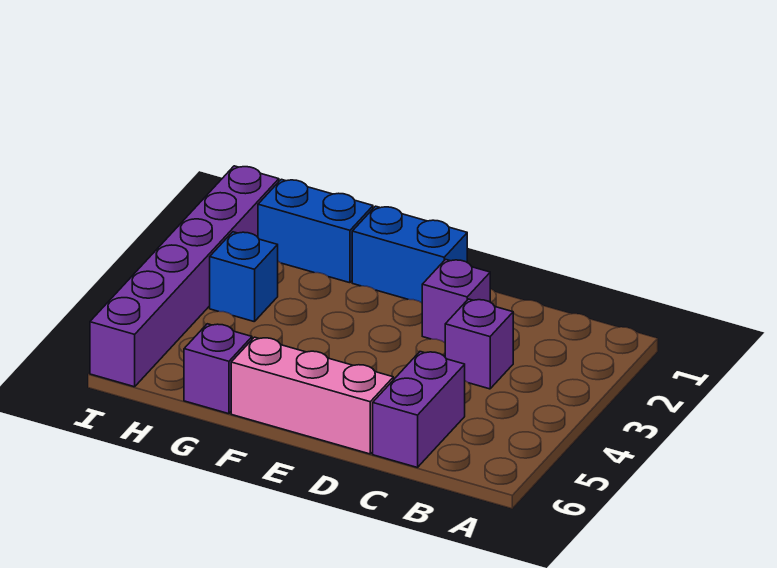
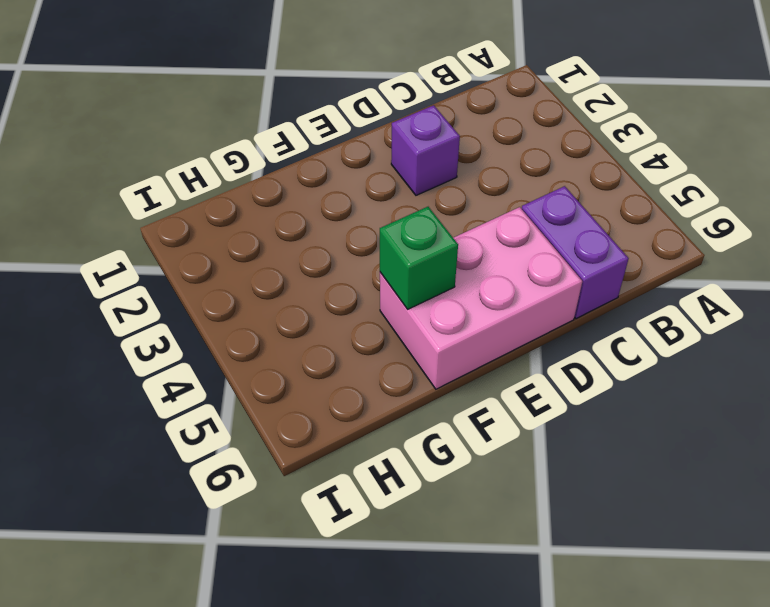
pink brick D5:F6 level 1 -> pink brick D6:F6 level 1
green brick F5 level 2 -> none
none -> purple brick C3 level 1
none -> blue brick E1:F1 level 1

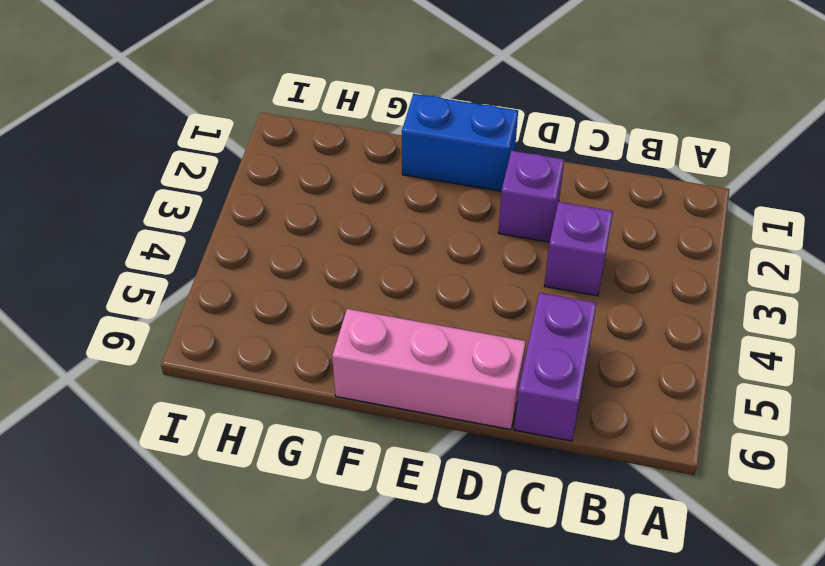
none -> blue brick G1:H1 level 1
none -> purple brick G6 level 1

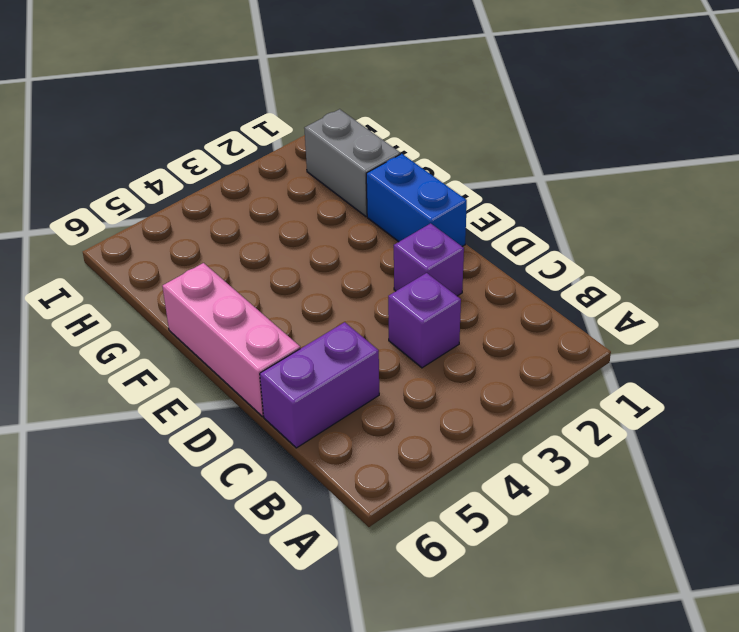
grey brick G1:H1 level 1 -> blue brick G1:H1 level 1
none -> purple brick G6 level 1
none -> blue brick H3 level 1

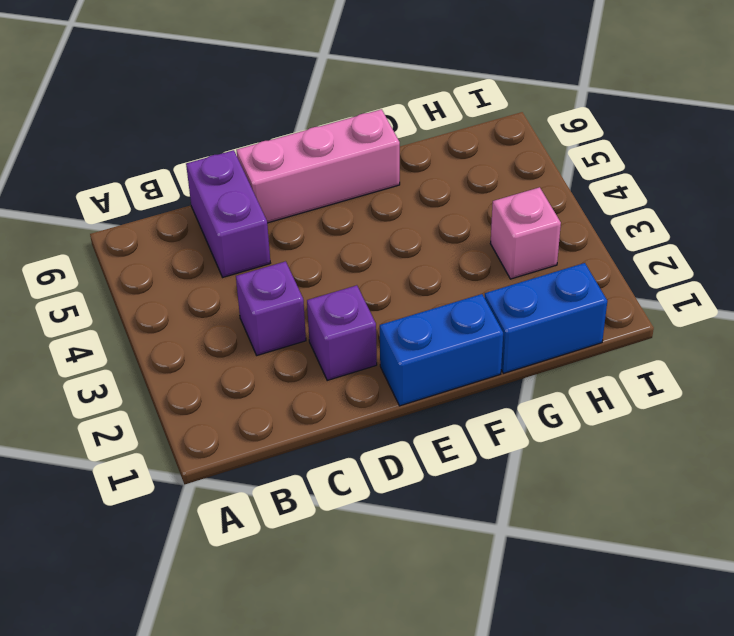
pink brick H3 level 1 -> blue brick H3 level 1
none -> purple brick G6 level 1
none -> purple brick I1:I6 level 1

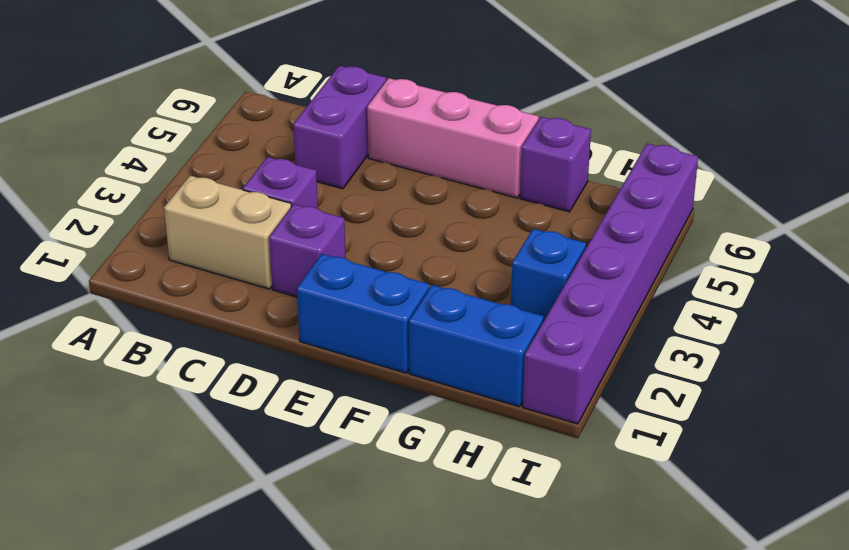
tan brick B2:C2 level 1 -> none

